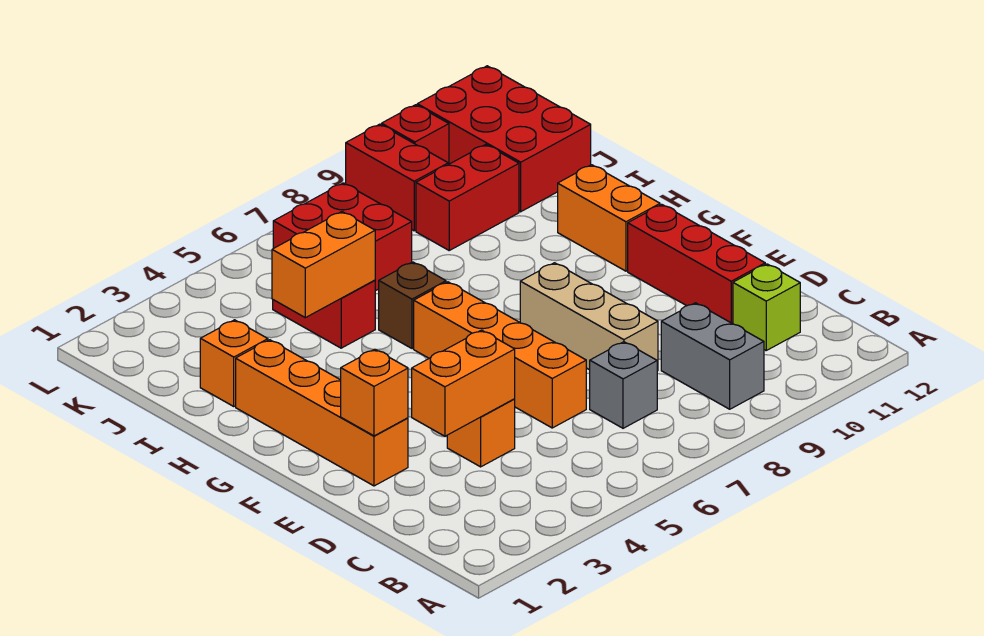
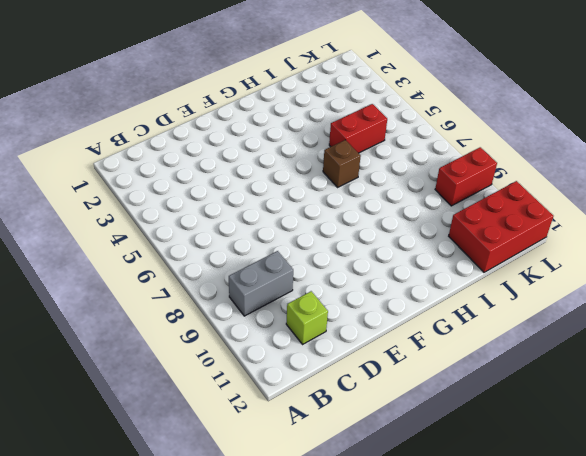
none -> grey brick C7 level 1
none -> orange brick D4 level 1
none -> orange brick D6:G6 level 1

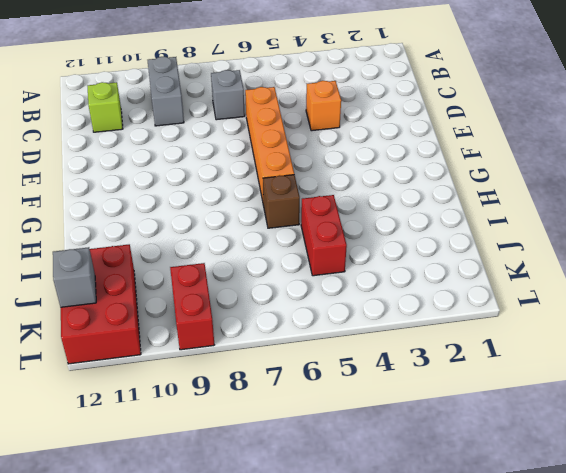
grey brick K12 level 2 -> none
none -> tan brick D8:F8 level 1
none -> red brick D11:F11 level 1
none -> orange brick E2:H2 level 1

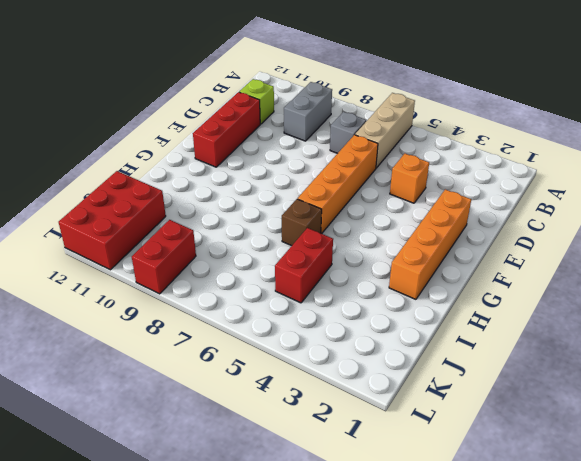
tan brick A6:C6 level 1 -> tan brick D8:F8 level 1
none -> orange brick G11:H11 level 1
none -> orange brick I2 level 1
none -> red brick J6:K7 level 1

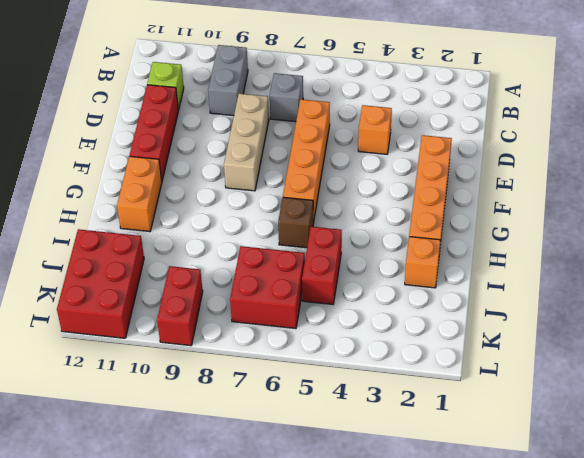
none -> red brick J9:J10 level 1
none -> red brick L10 level 1
none -> orange brick D3:D4 level 2

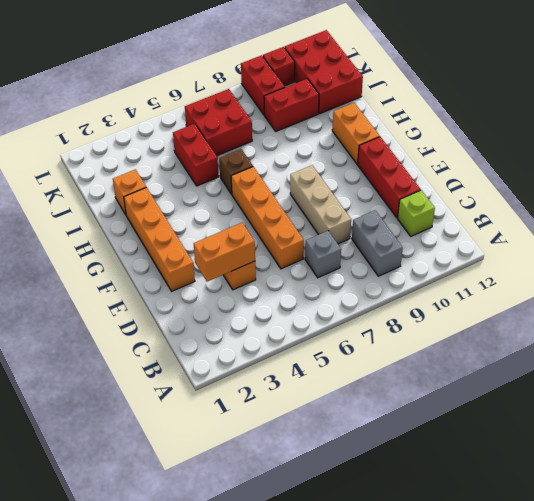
none -> orange brick E2 level 2
none -> orange brick I4:I5 level 2

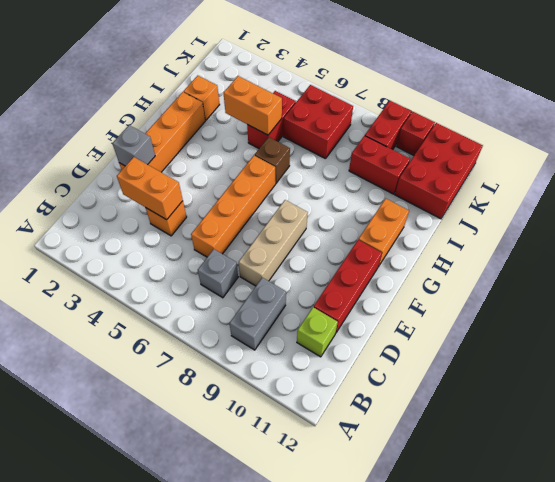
grey brick E2 level 2 -> orange brick E2 level 2

